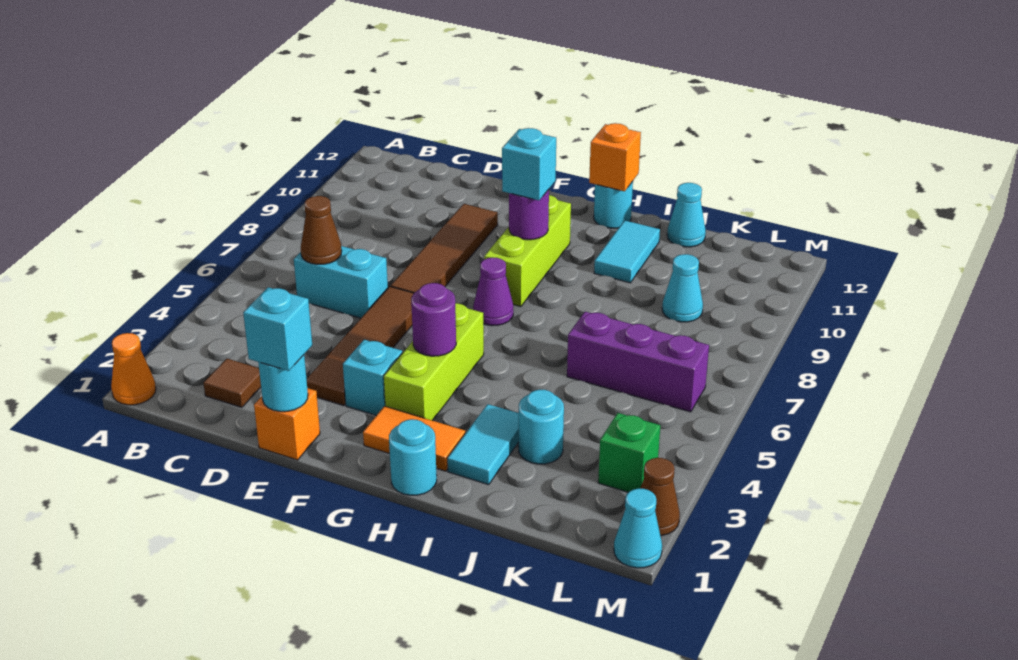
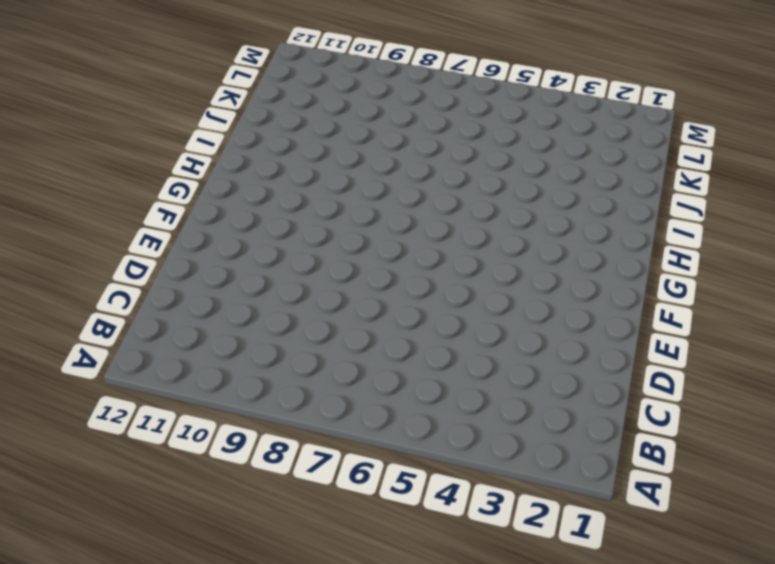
none -> orange cone A1 level 1
none -> brown tile C2 level 1
none -> cyan brick C6:D6 level 1

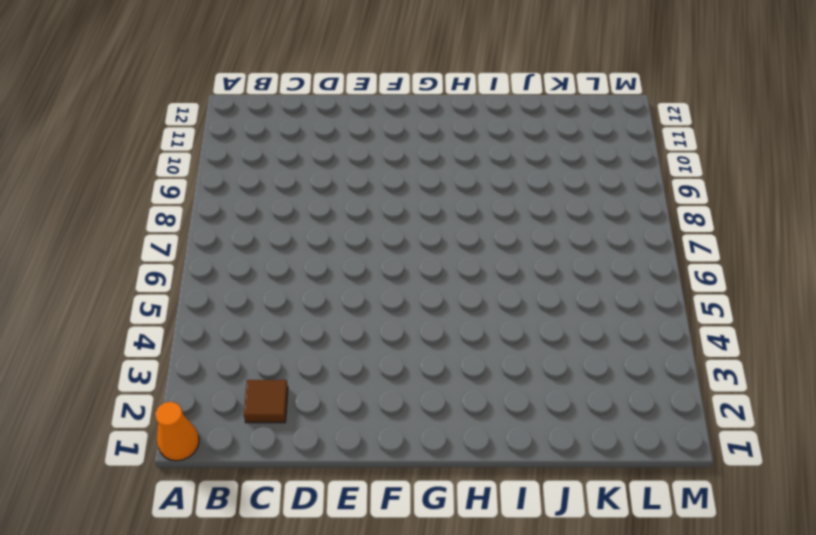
none -> cyan brick C6:D6 level 1
none -> orange brick E1 level 1
none -> brown tile E3:E6 level 1

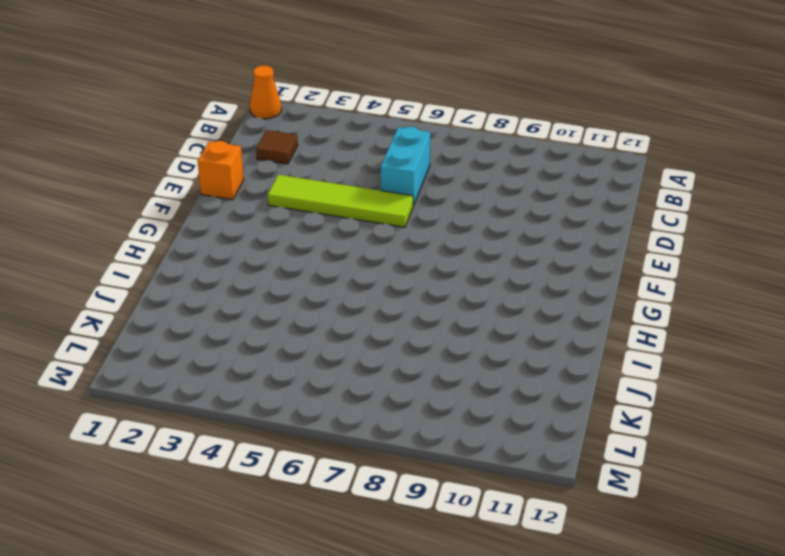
lime tile E3:E6 level 1 -> brown tile E3:E6 level 1
none -> brown tile E7:E10 level 1
none -> cyan brick F3 level 1
none -> orange tile G2:H2 level 1

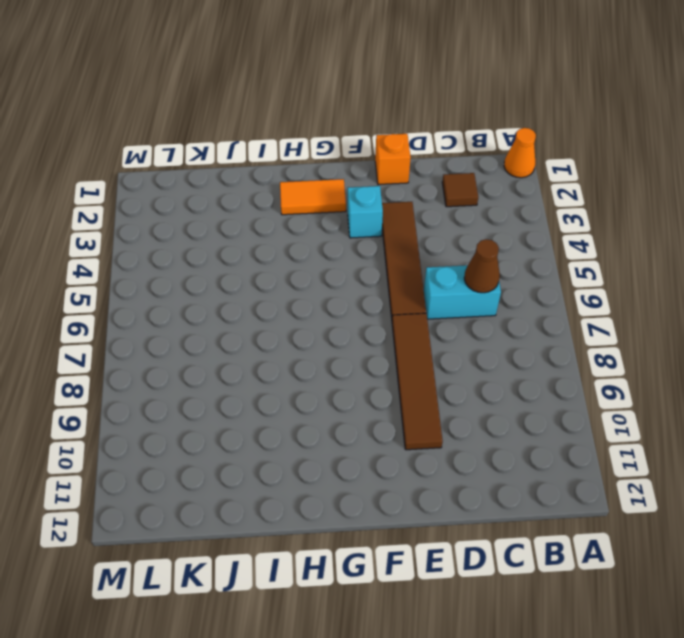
none -> lime brick G3:G5 level 1
none -> purple cone G7 level 1
none -> lime brick G8:G10 level 1

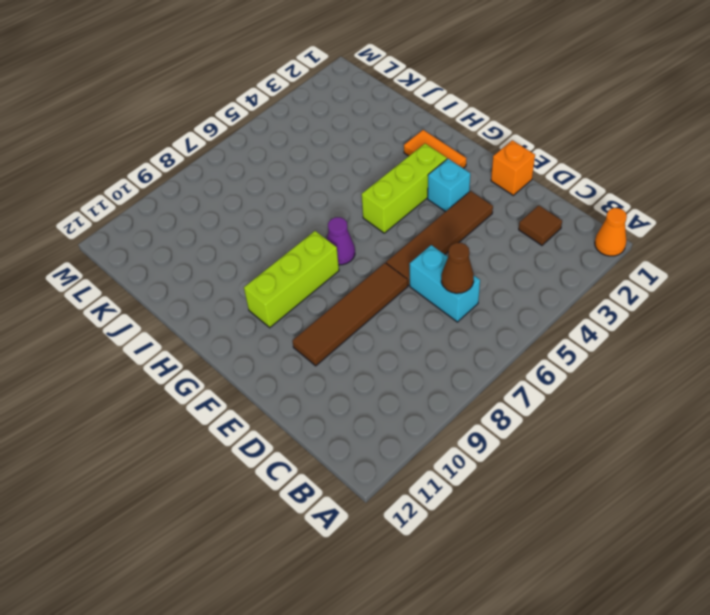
none -> cyan round brick H1 level 1
none -> cyan round brick H12 level 1
none -> cyan tile I2:I3 level 1

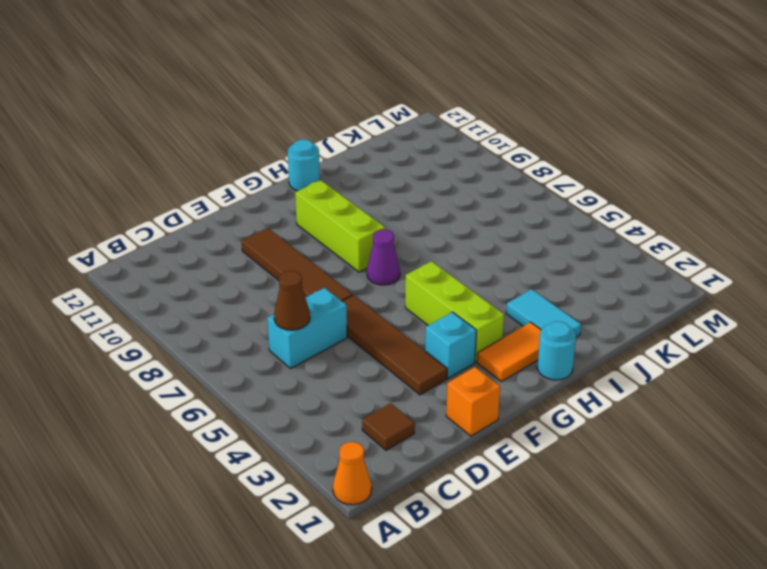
none -> cyan tile I10:I11 level 1
none -> cyan round brick J3 level 1
none -> purple brick J6:L6 level 1

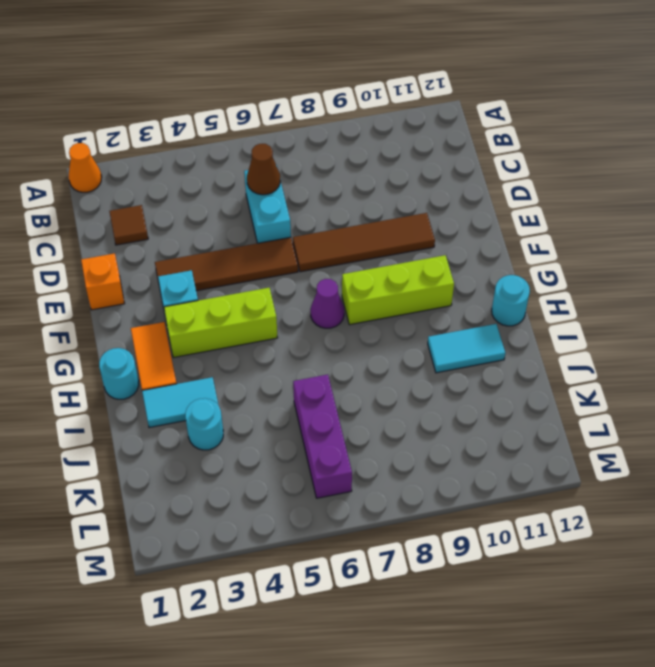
none -> cyan cone J12 level 1
none -> cyan cone K9 level 1
none -> green brick L3 level 1

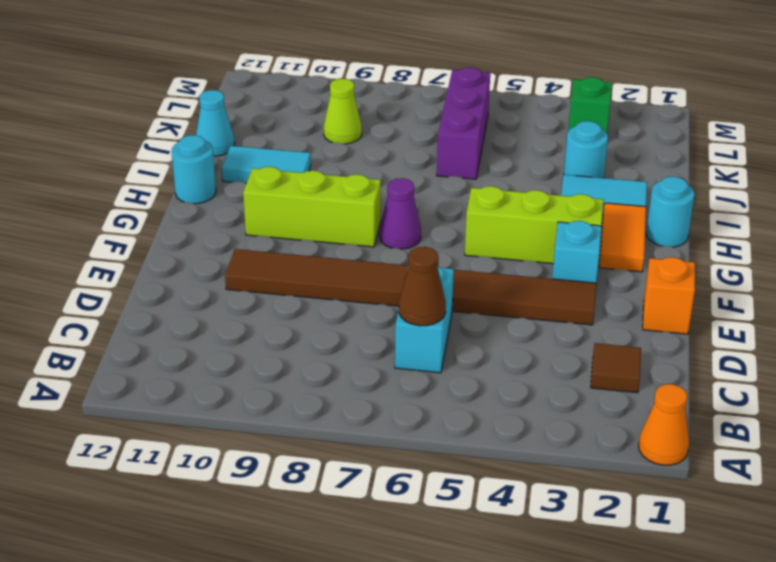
lime cone K9 level 1 -> cyan cone K9 level 1
none -> cyan cone M1 level 1
none -> brown cone M2 level 1
none -> cyan round brick E1 level 2

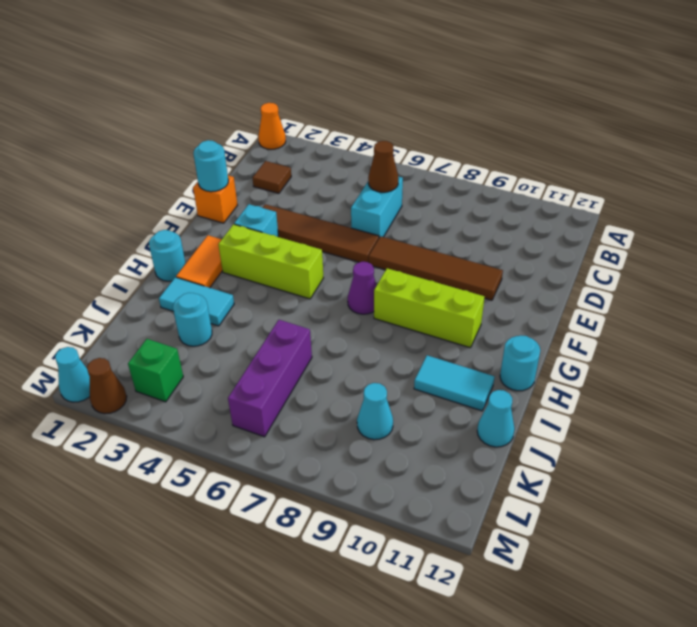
none -> purple round brick G4 level 2
none -> purple round brick G9 level 2
none -> orange brick H12 level 2

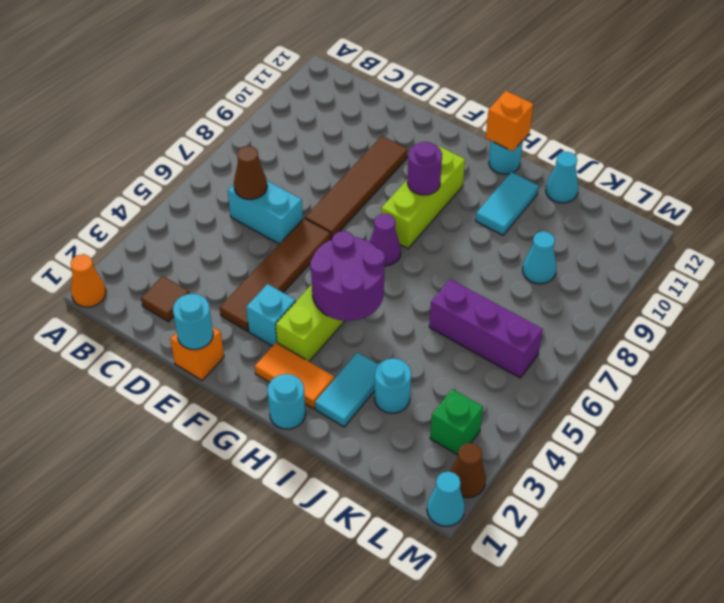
purple round brick G4:H5 level 2 -> purple round brick G4 level 2
none -> cyan brick E1 level 3
none -> cyan brick G9 level 3

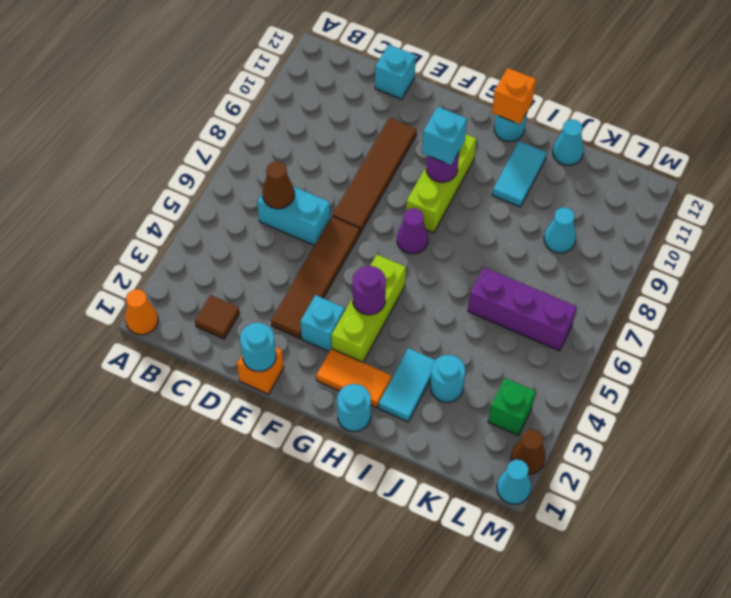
cyan brick D12 level 1 -> cyan brick E1 level 3

